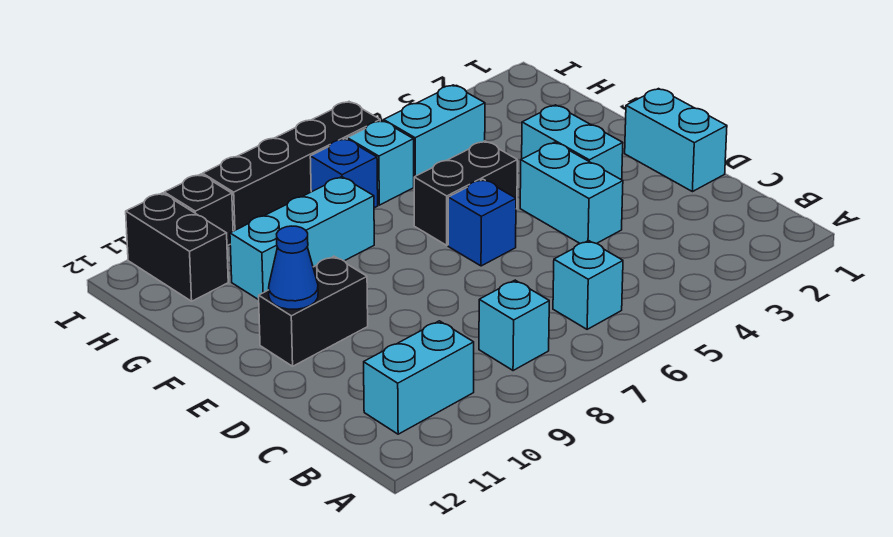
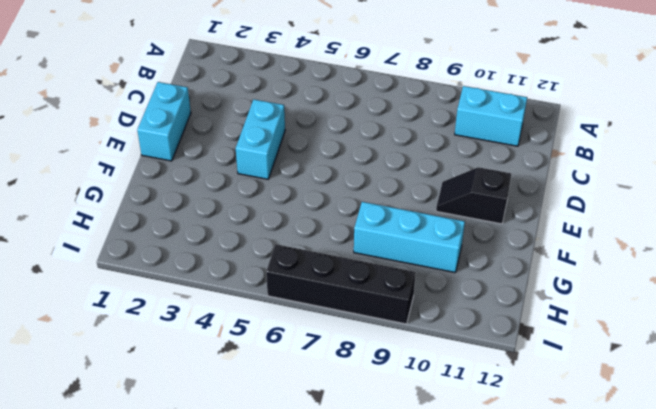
black slope E10:E11 level 1 top 11 -> black brick E10:E11 level 1
none -> cyan brick B6 level 1
none -> cyan brick B8 level 1
none -> cyan brick E3:F3 level 1

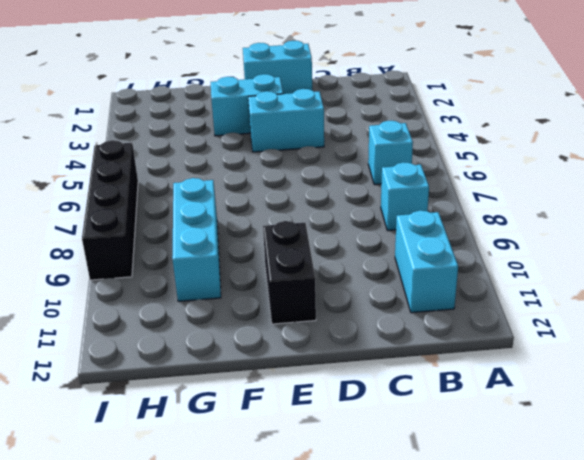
none -> blue brick E6 level 1
none -> black brick F5:F6 level 1
none -> cyan brick H4:H5 level 1

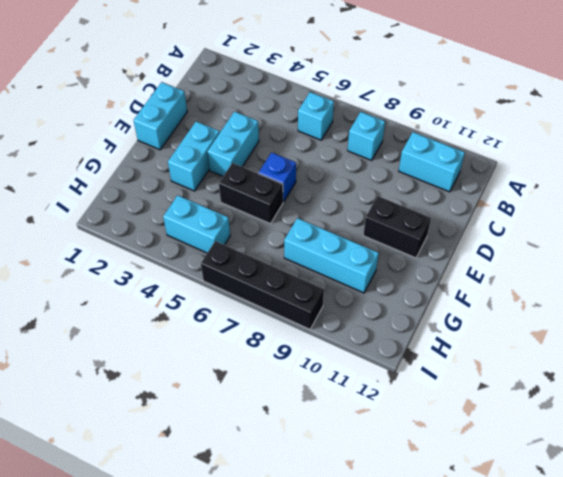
none -> cyan brick H6 level 1
none -> blue brick H7 level 1
none -> black brick H11:I11 level 1

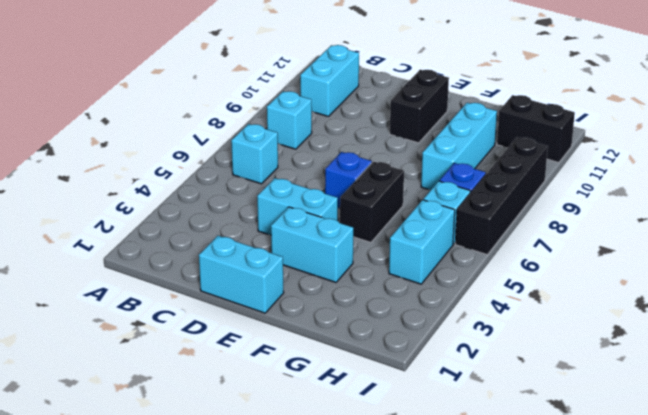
none -> black brick I10 level 1
none -> blue cone E11 level 2

